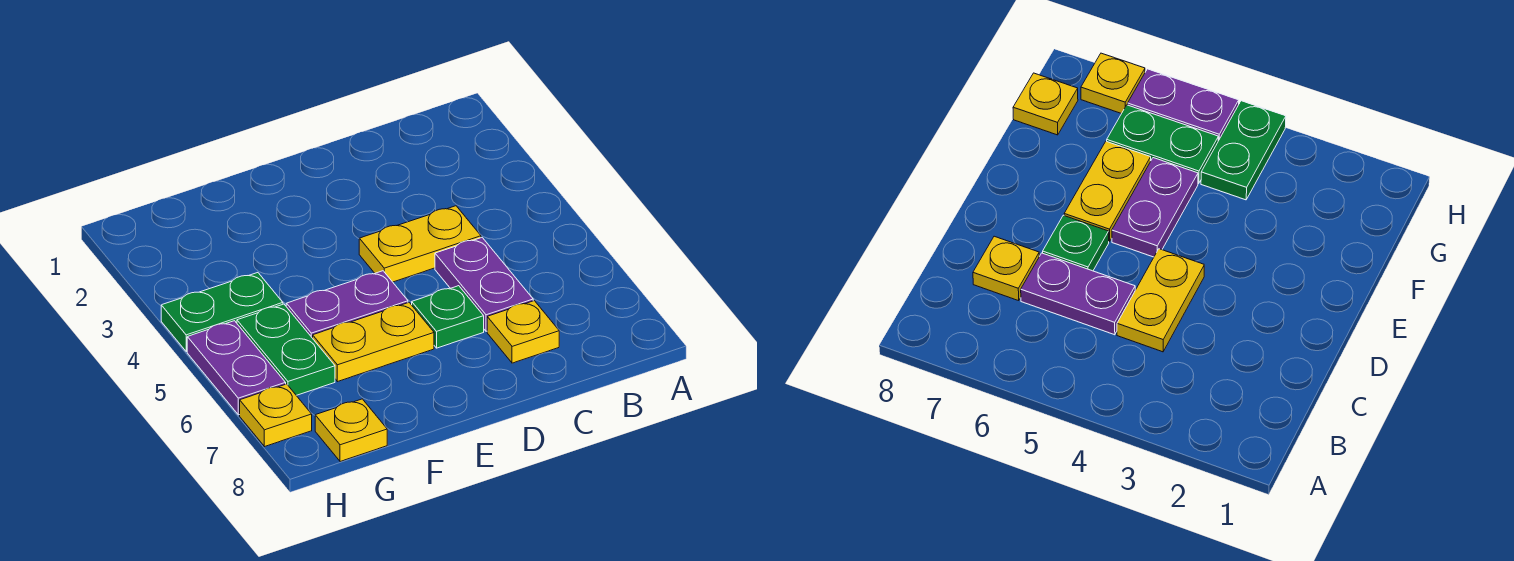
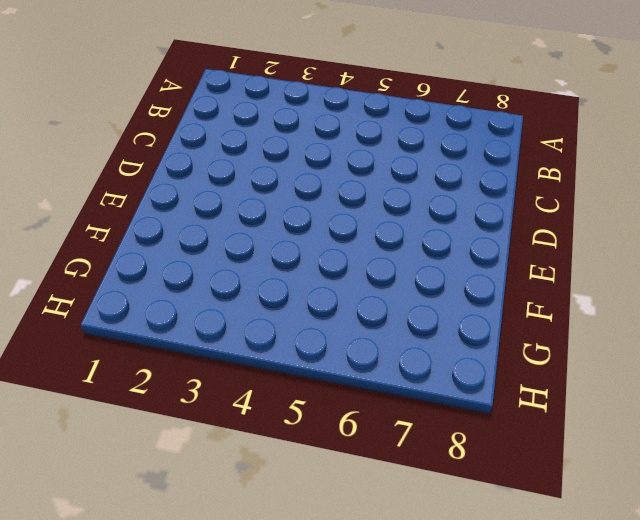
none -> yellow plate C4:D4 level 1
none -> purple plate C5:C6 level 1

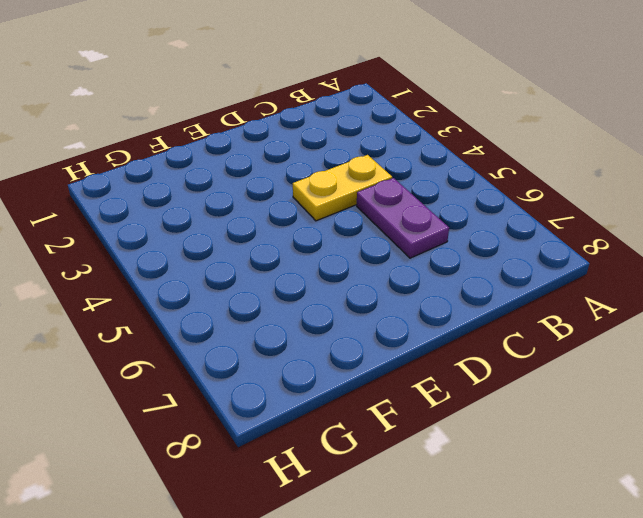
none -> yellow plate C7 level 1
none -> green plate D6 level 1

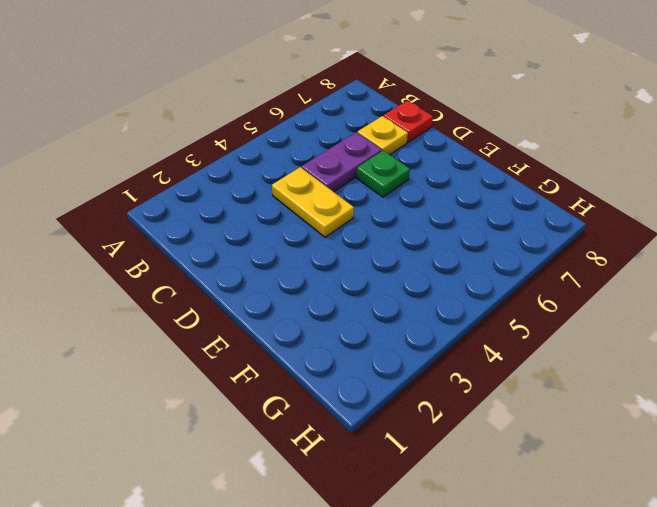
red plate C8 level 1 -> none
none -> purple plate E5:F5 level 1
none -> yellow plate E6:F6 level 1

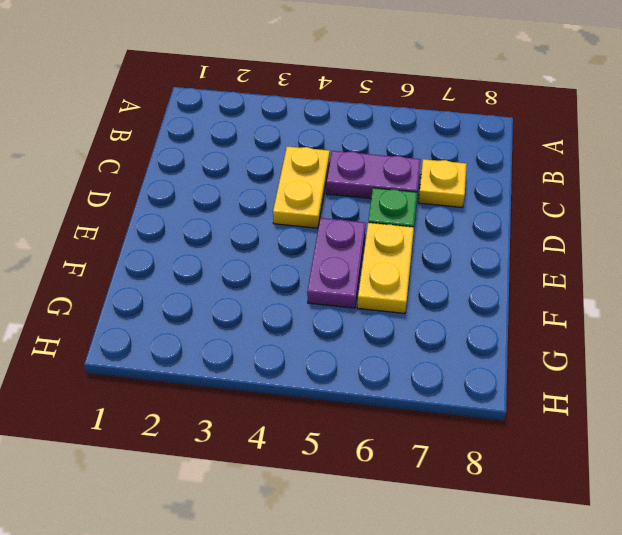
none -> green plate G4:H4 level 1
none -> green plate G5:G6 level 1

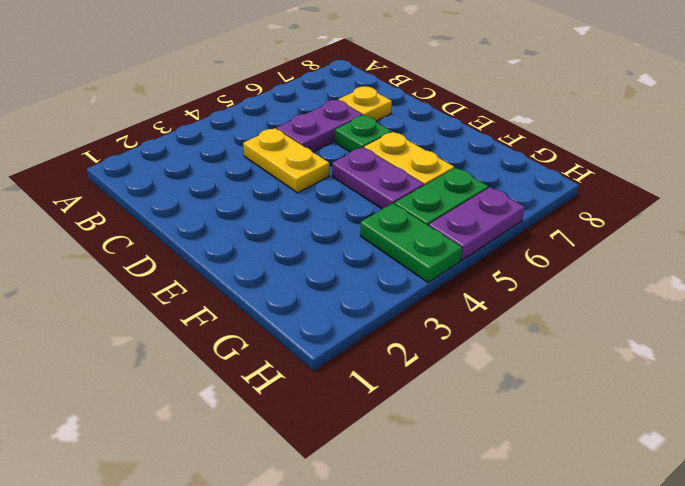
none -> yellow plate G8 level 1
none -> yellow plate H7 level 1

